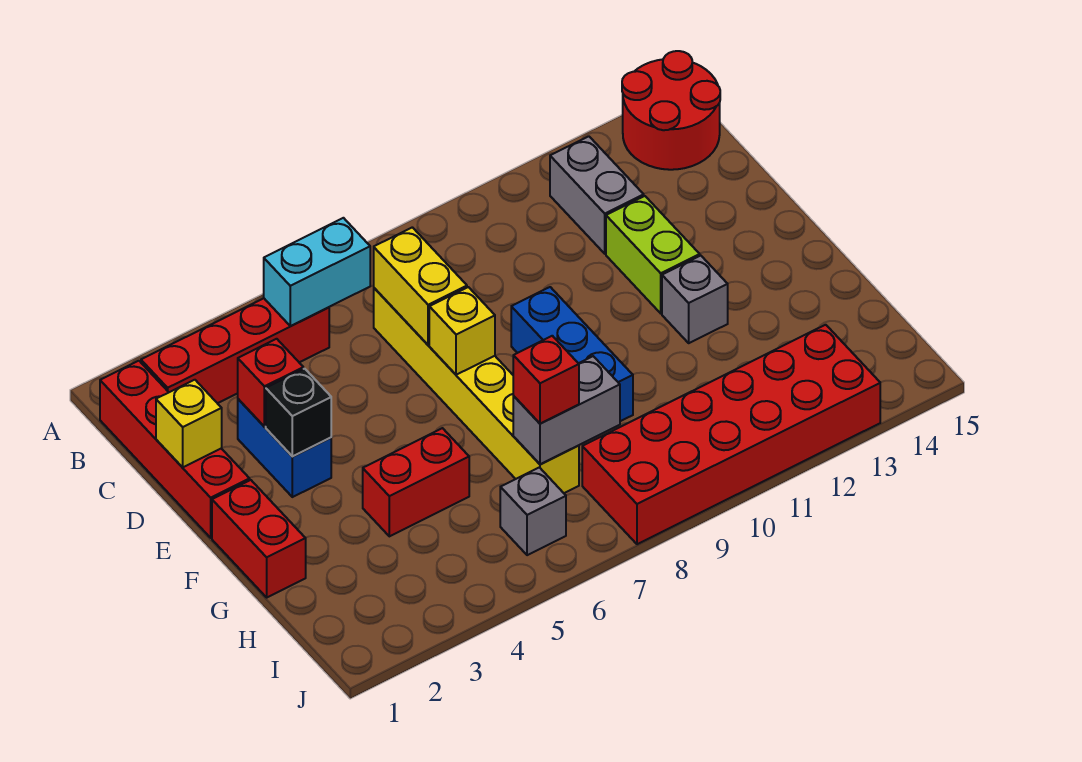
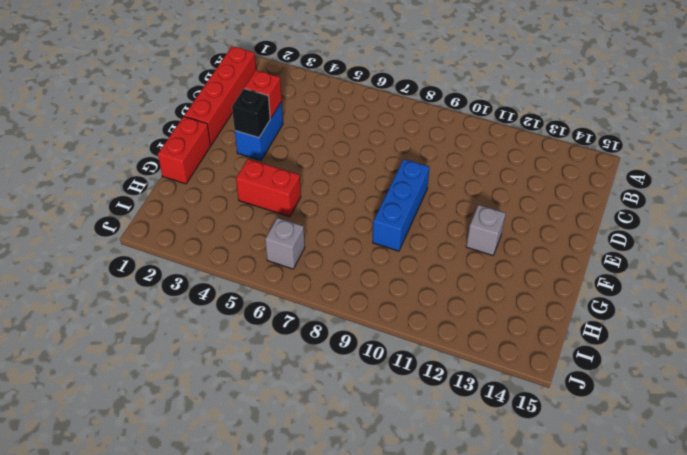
none -> red round brick A14:B15 level 1
none -> red brick B2:B5 level 1
none -> grey brick B12:C12 level 1

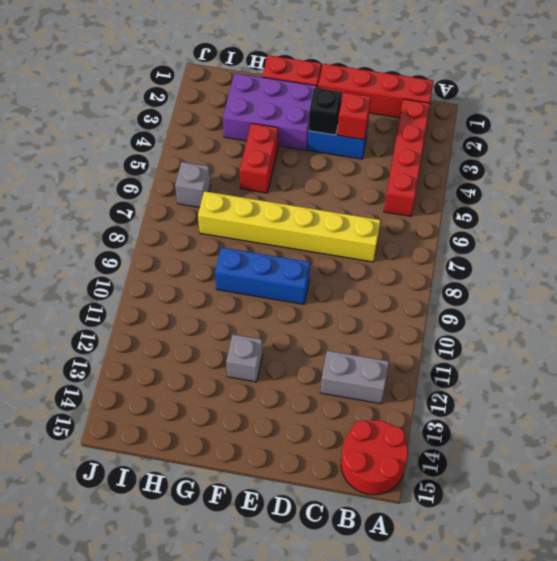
purple brick F2:H3 level 1 -> none
none -> lime brick D12:E12 level 1
none -> red brick I8:J13 level 1
none -> cyan brick B5:B6 level 2

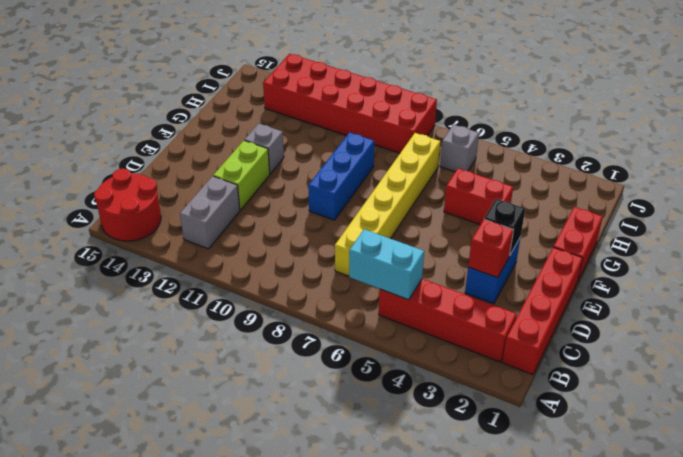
none -> yellow brick C7:D7 level 2
none -> yellow brick D1 level 2
none -> yellow brick E7 level 2

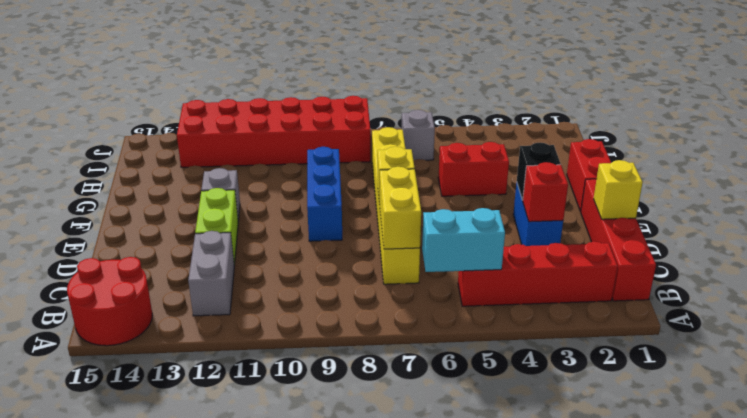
none -> grey brick H7:H8 level 2
none -> red brick H7 level 3

